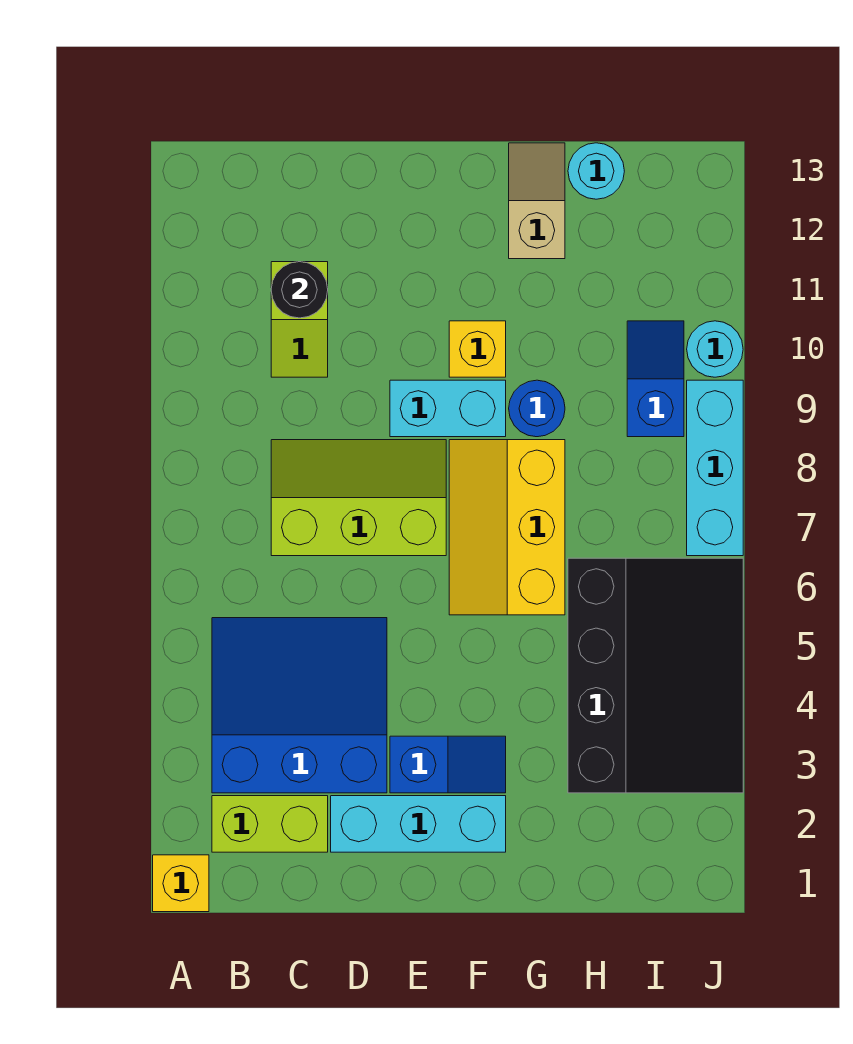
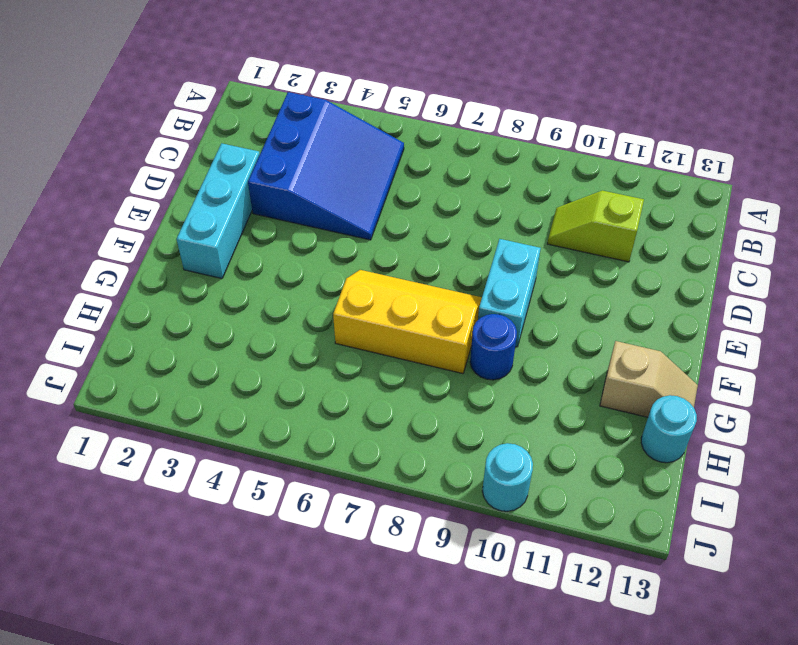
none -> yellow brick A1 level 1
none -> lime brick B2:C2 level 1
none -> lime slope C7:E8 level 1 top 7

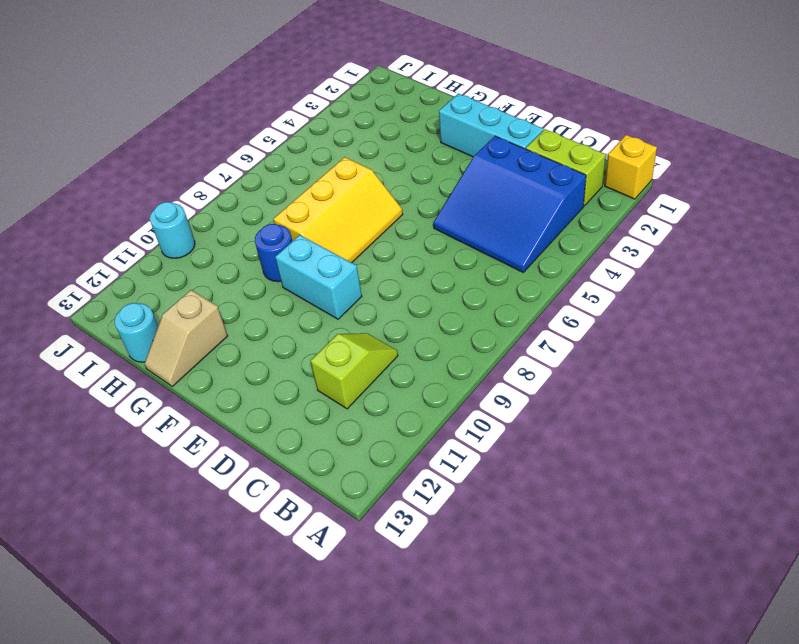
none -> lime slope C7:E8 level 1 top 7
none -> blue slope E3:F3 level 1 top E
none -> yellow brick F10 level 1

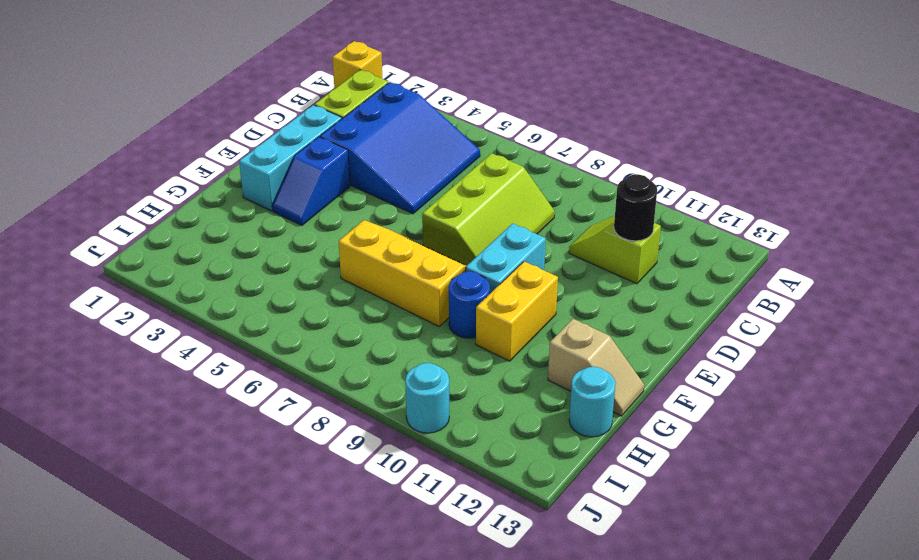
yellow brick F10:G10 level 1 -> yellow brick F10 level 1
none -> black slope H3:J6 level 1 top H
none -> blue slope I9:I10 level 1 top 9
none -> cyan brick J7:J9 level 1

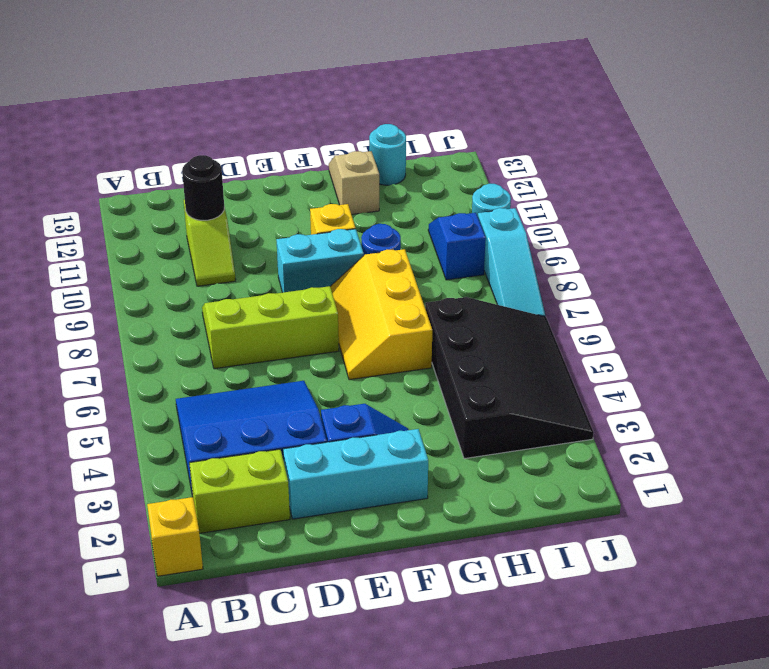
cyan slope J7:J9 level 1 top 9 -> cyan brick J7:J9 level 1

